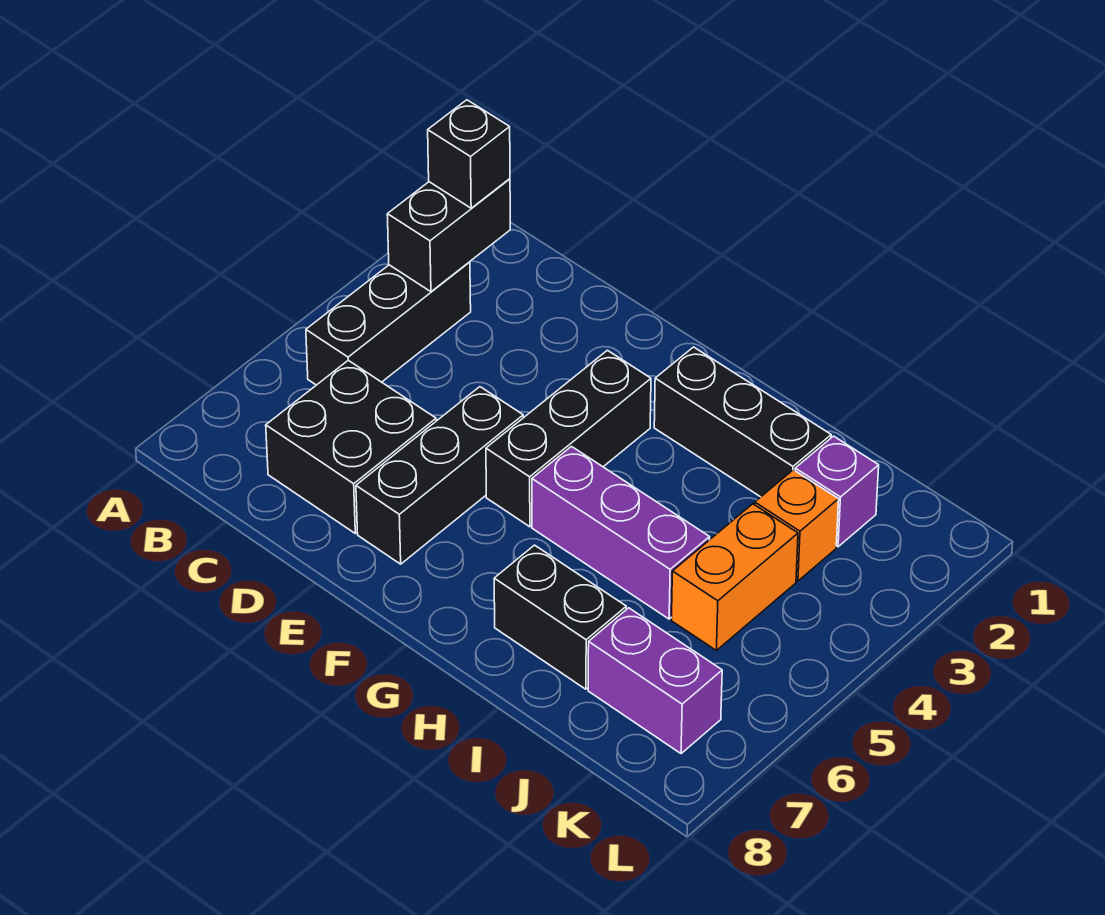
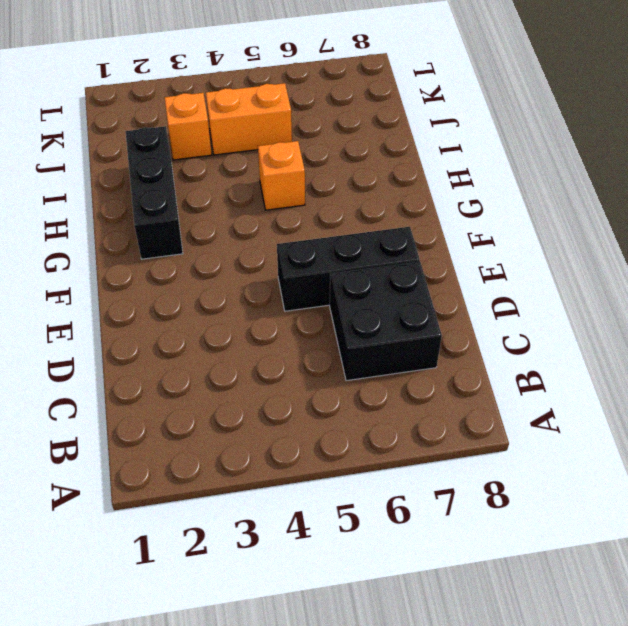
orange brick H5 level 1 -> purple brick G5:I5 level 1
none -> black brick B3:B5 level 1
none -> black brick F3:F5 level 1
none -> black brick H7:I7 level 1

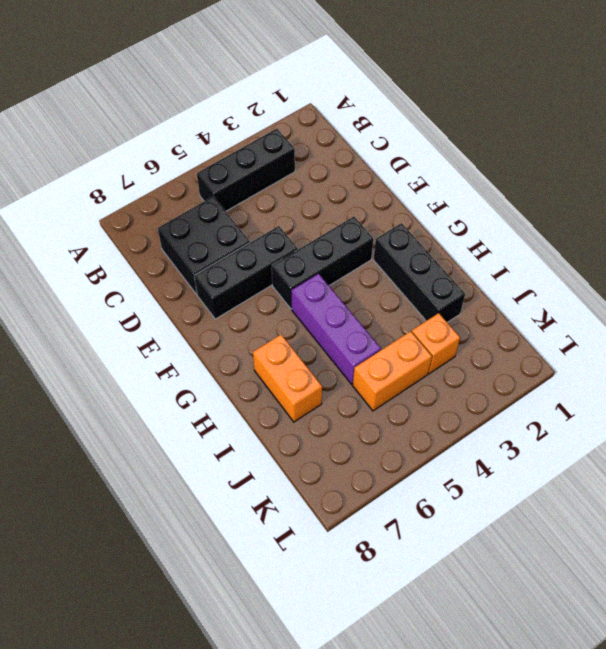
orange brick H7:I7 level 1 -> black brick H7:I7 level 1
none -> purple brick J2 level 1
none -> purple brick J7:K7 level 1
none -> black brick B2:B3 level 2

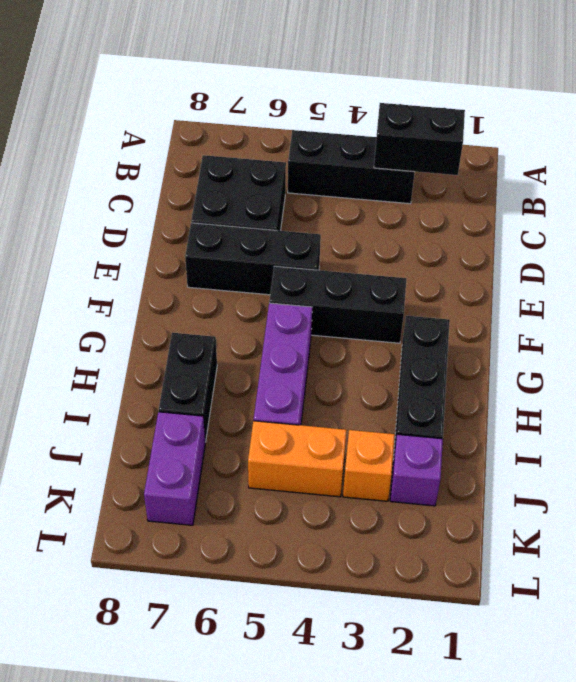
none -> black brick B2 level 3

